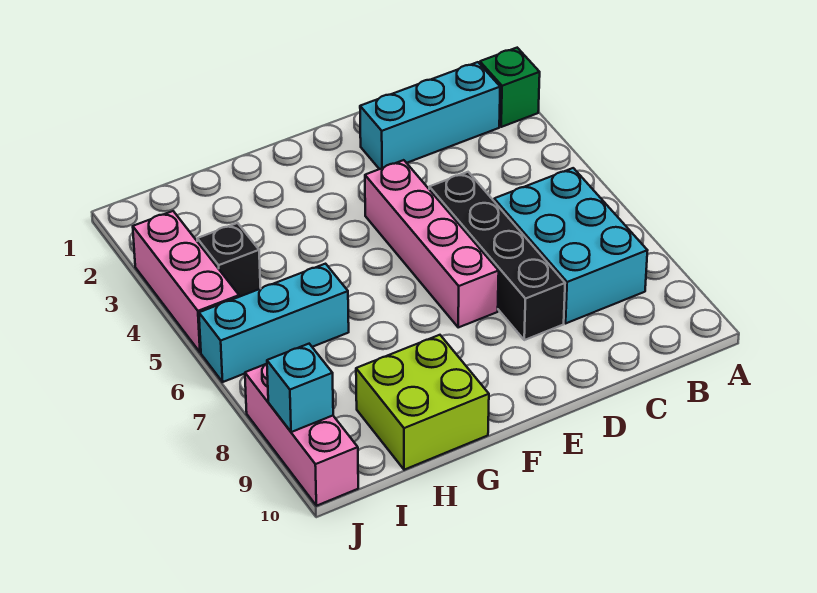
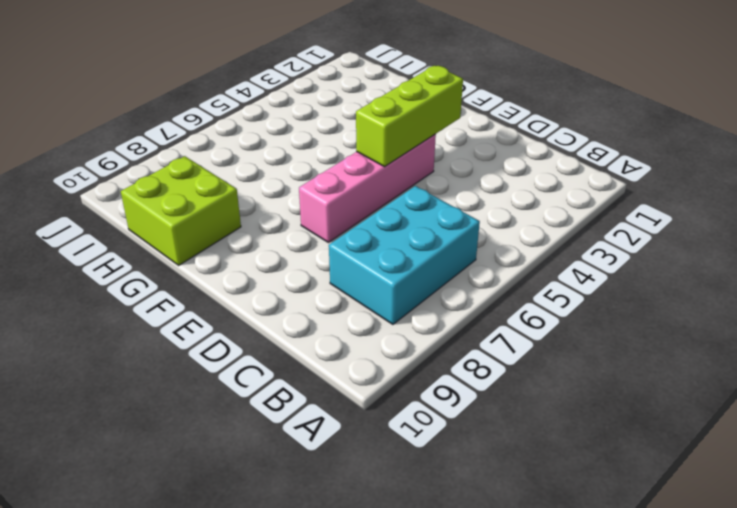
lime brick E3:E5 level 2 -> none
none -> green brick A2 level 1
none -> cyan brick B2:D2 level 1

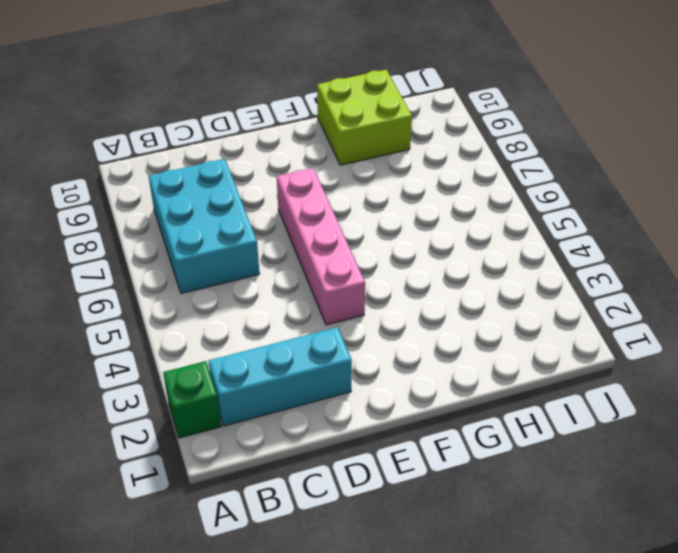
none -> black brick D5:D8 level 1
none -> cyan brick H6:J6 level 1

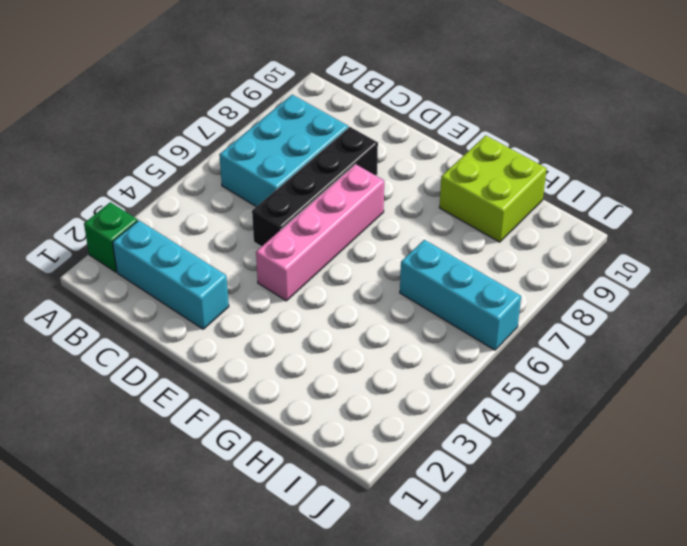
none -> black brick I4 level 1
none -> pink brick J3:J5 level 1

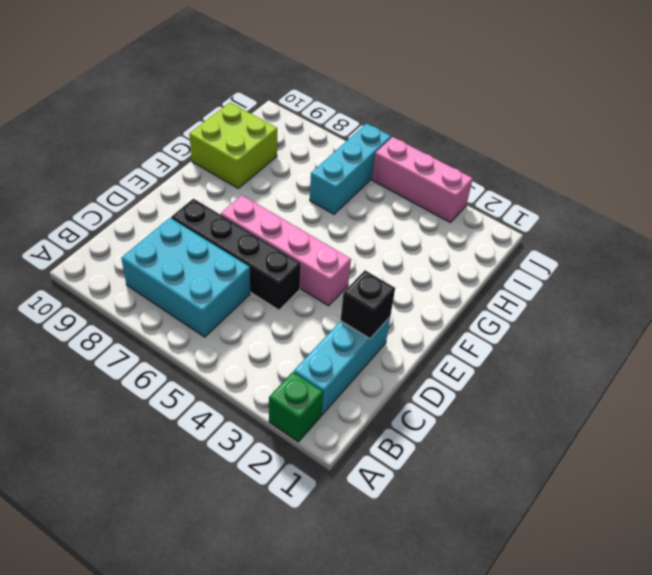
black brick D2 level 2 -> black brick I4 level 1
none -> pink brick J8:J10 level 1
none -> cyan brick J9 level 2

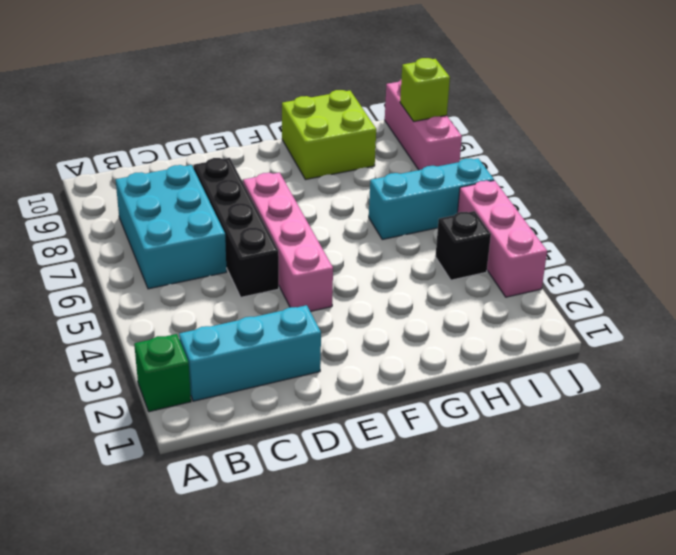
lime brick J9 level 2 -> cyan brick J9 level 2

